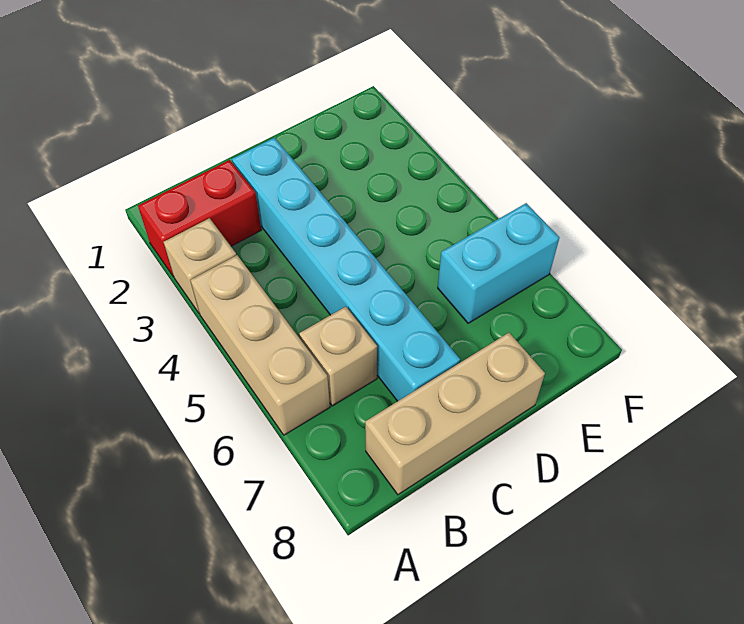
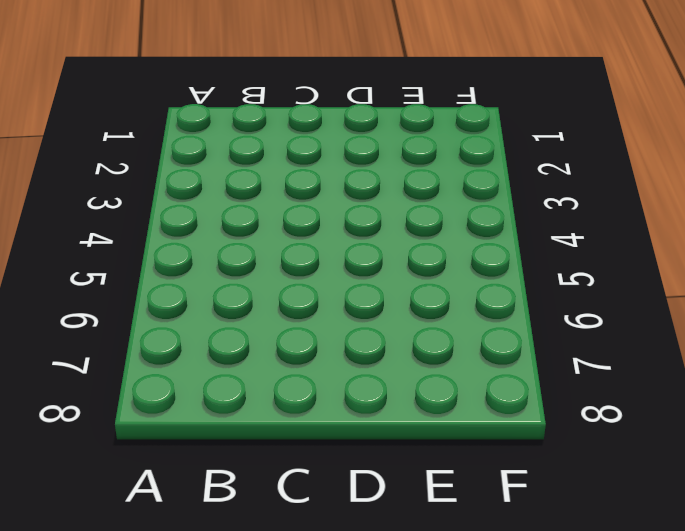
none -> red brick A2:B2 level 1
none -> tan brick A3 level 1

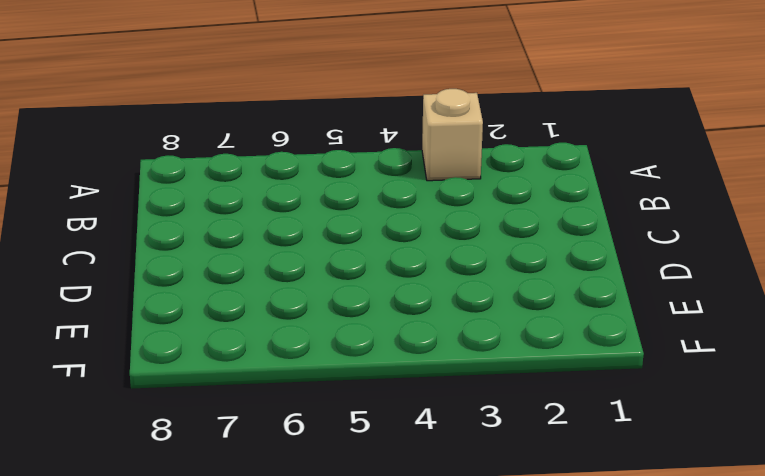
none -> red brick A2:B2 level 1
none -> tan brick A4:A6 level 1

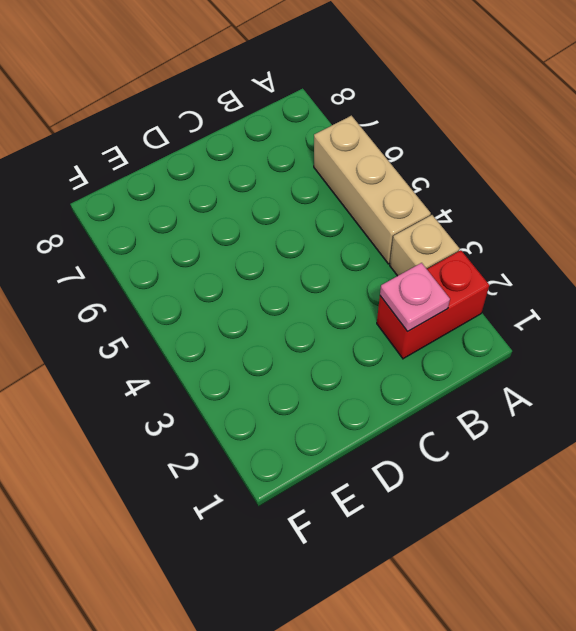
pink plate B2 level 2 -> none
none -> tan brick B6 level 1
none -> tan brick B8:D8 level 1

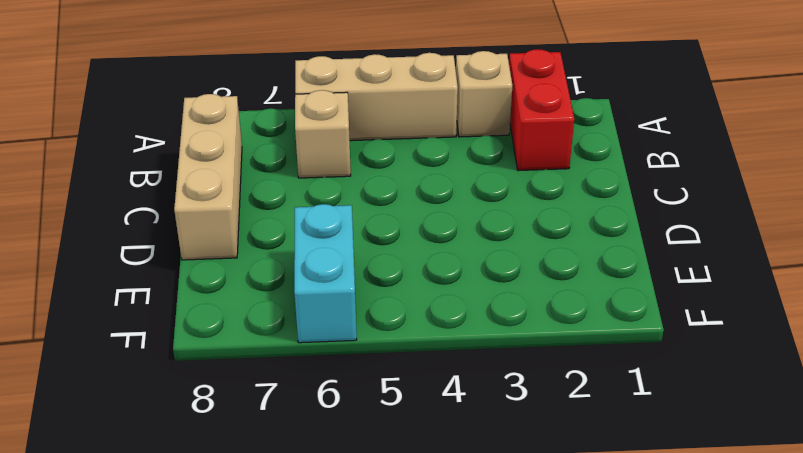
none -> cyan brick C2:C7 level 1

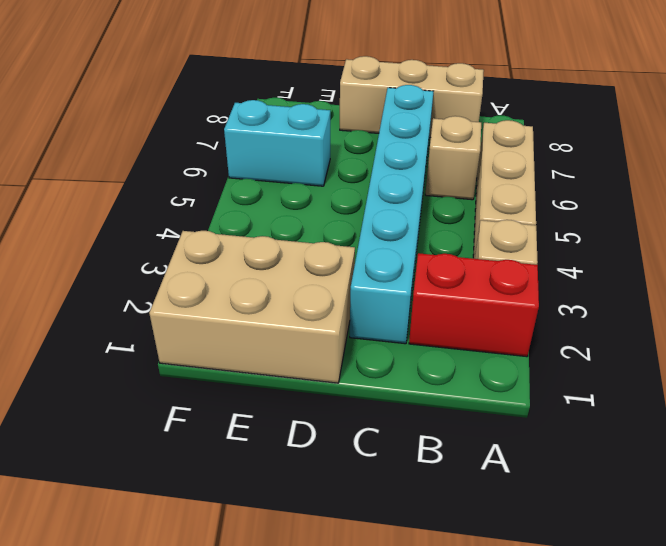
tan brick D1:F2 level 1 -> none

